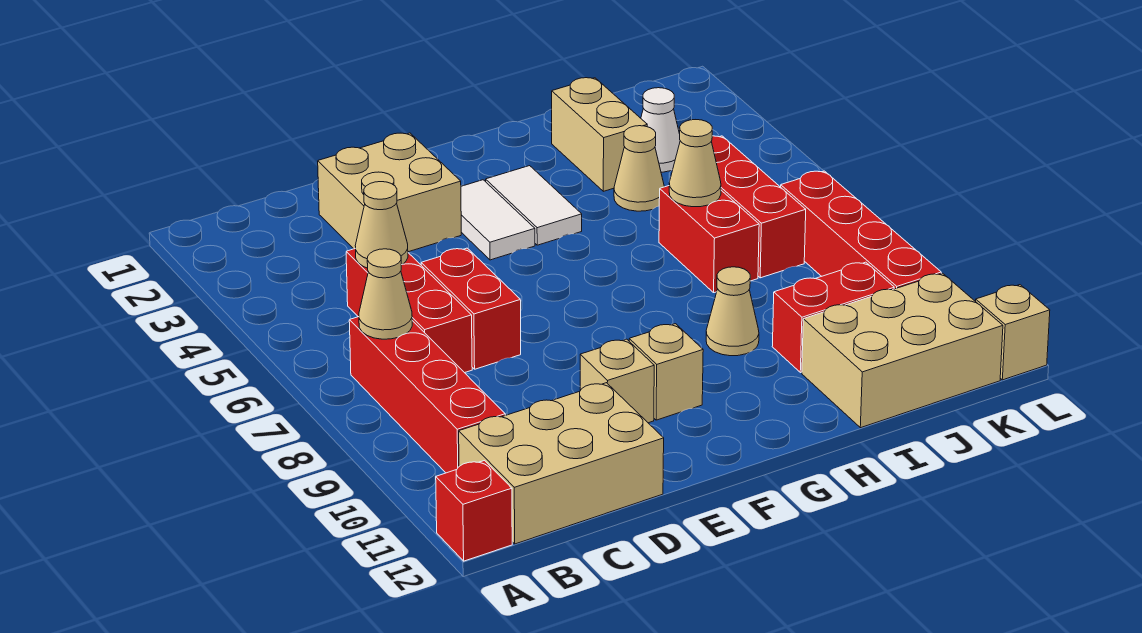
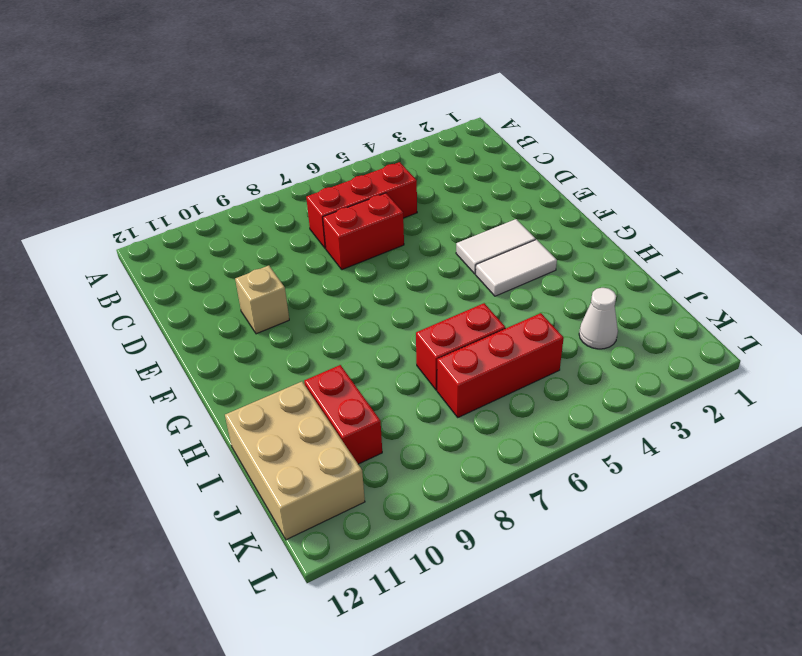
none -> red brick A12 level 1
none -> red brick B7:B10 level 1
none -> tan brick B11:D12 level 1

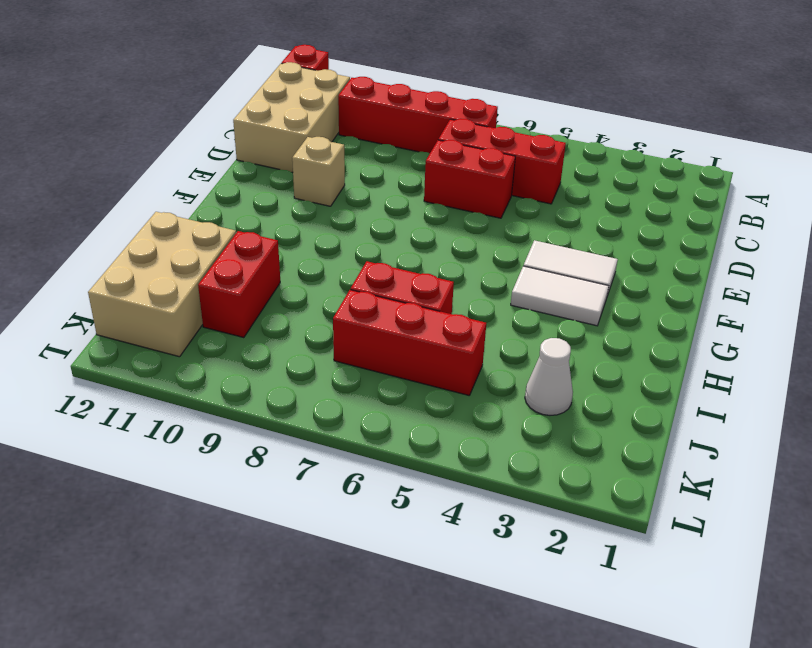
none -> tan brick D2:E3 level 1
none -> tan brick F10 level 1
none -> tan cone H9 level 1

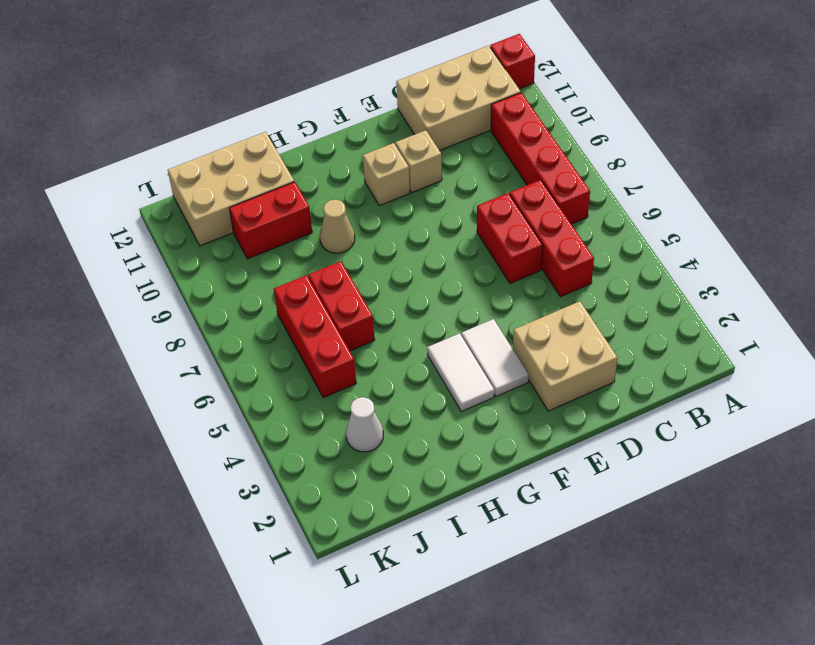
none -> tan brick I2:I3 level 1
none -> tan cone I4 level 1
none -> red brick K7:K10 level 1

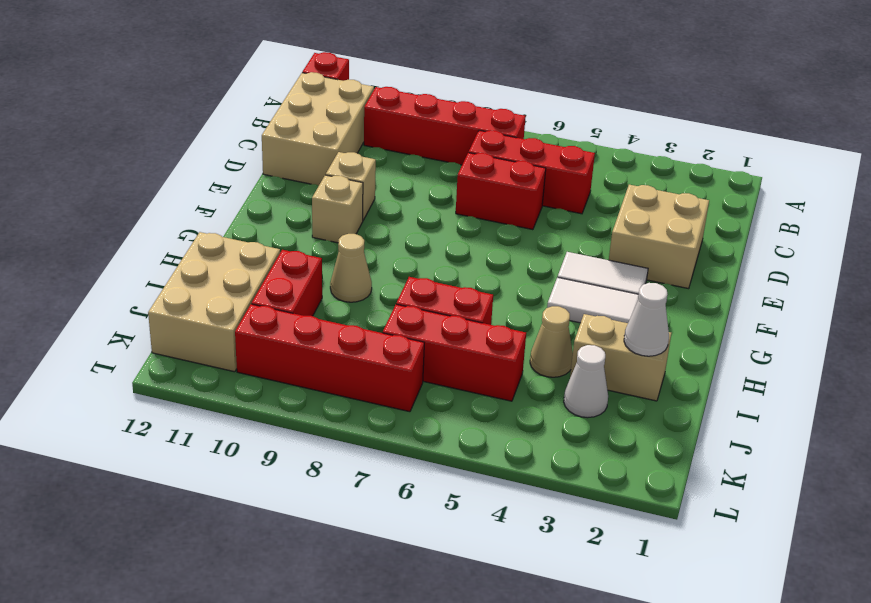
white cone I2 level 2 -> none
none -> tan brick L12 level 1
none -> tan cone B7 level 2
none -> tan cone C5 level 2

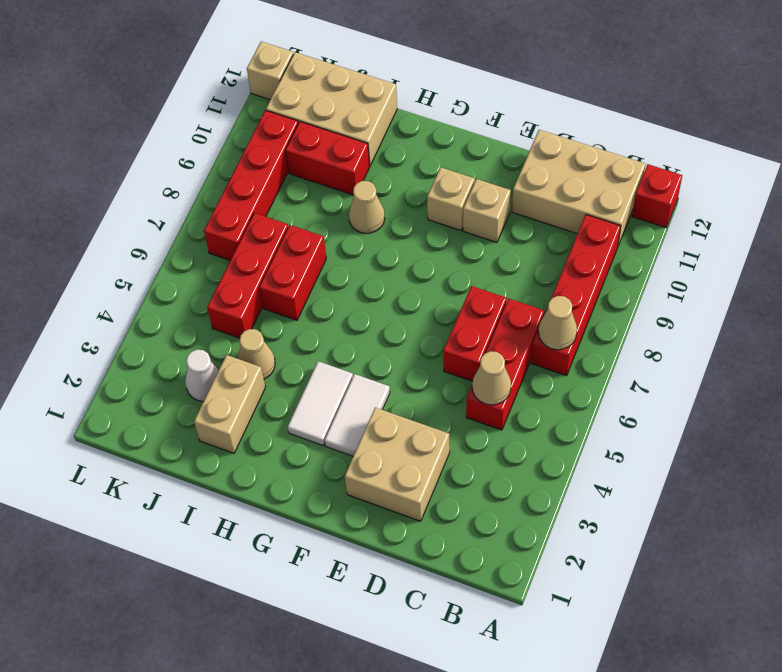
none -> tan cone I6 level 2

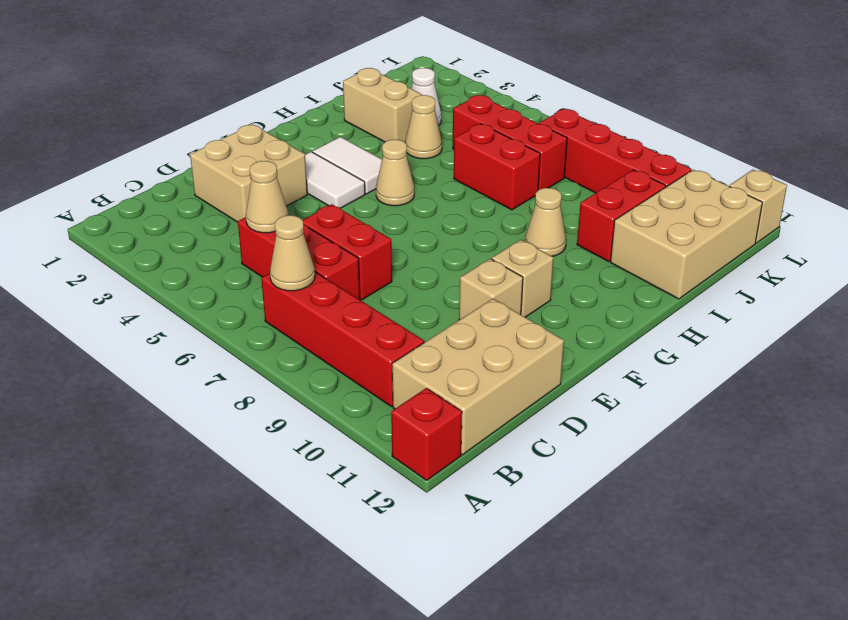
tan cone G5 level 1 -> tan cone I6 level 2

